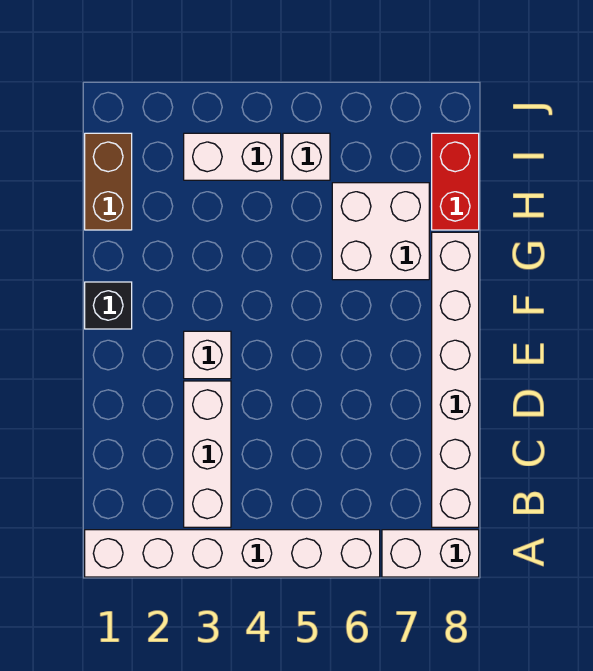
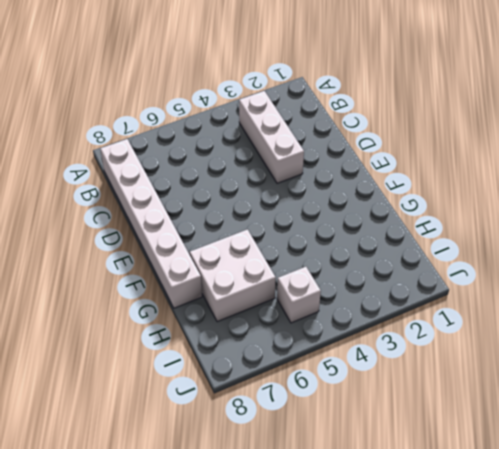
none -> white brick A1:A6 level 1
none -> white brick A7:A8 level 1

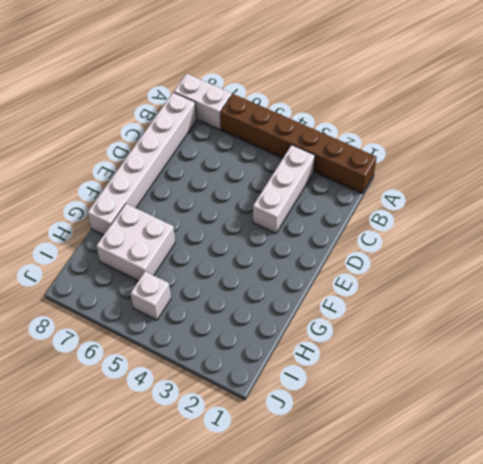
brown brick A1:A6 level 1 -> white brick A1:A6 level 1
none -> white brick E3 level 1
none -> black brick F1 level 1

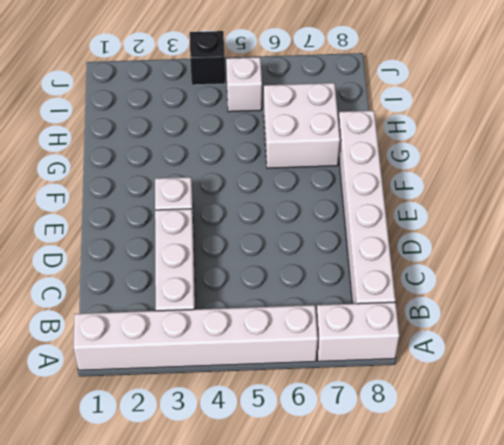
black brick J4 level 1 -> black brick F1 level 1
none -> brown brick H1:I1 level 1
none -> red brick H8:I8 level 1

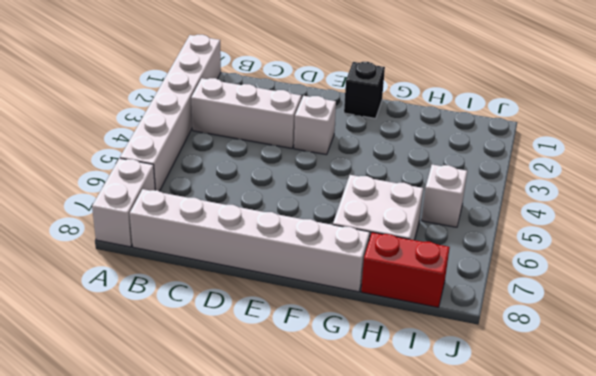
none -> brown brick H1:I1 level 1
none -> white brick I3:I4 level 1

